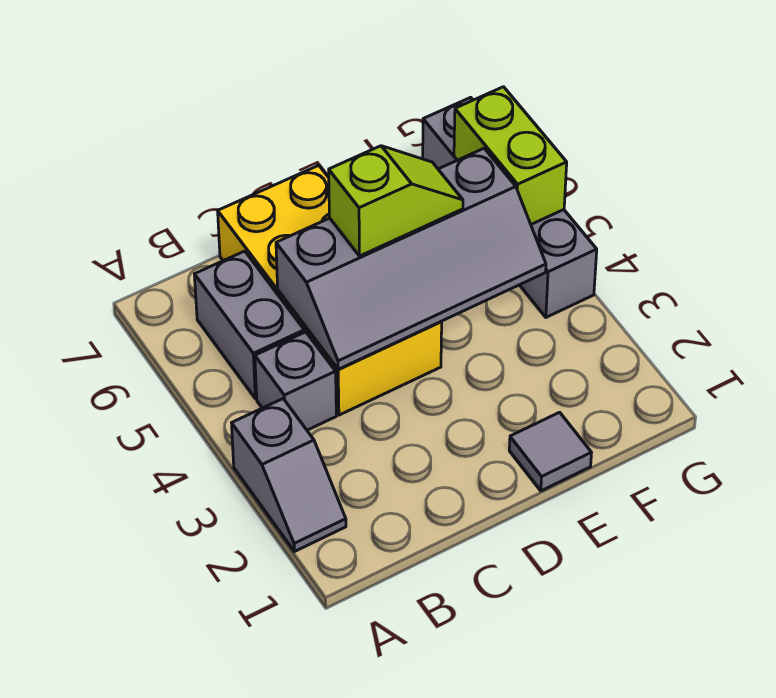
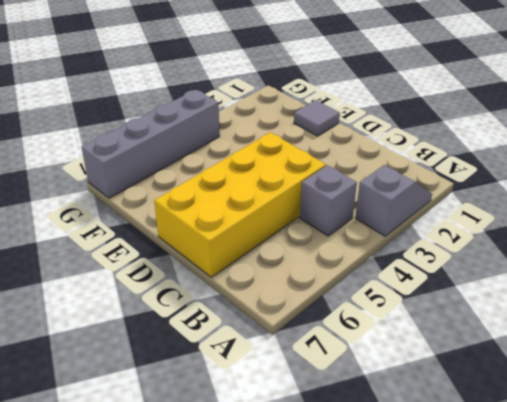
none -> grey brick B5:B6 level 1
none -> grey slope C4:F5 level 2 top 5

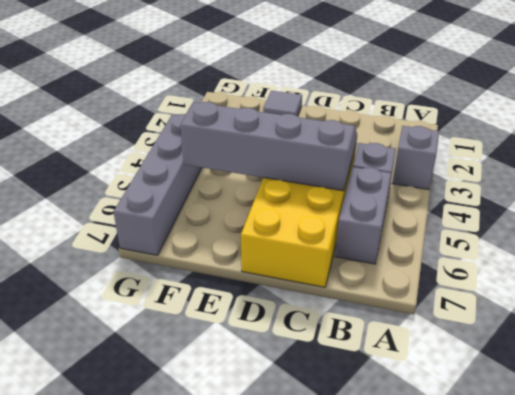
none -> lime brick G5:G6 level 2
none -> lime slope D5:E5 level 3 top D

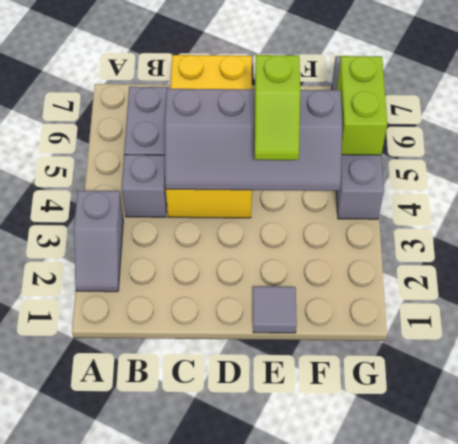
lime slope E4:E5 level 3 top 5 -> lime slope D5:E5 level 3 top D

